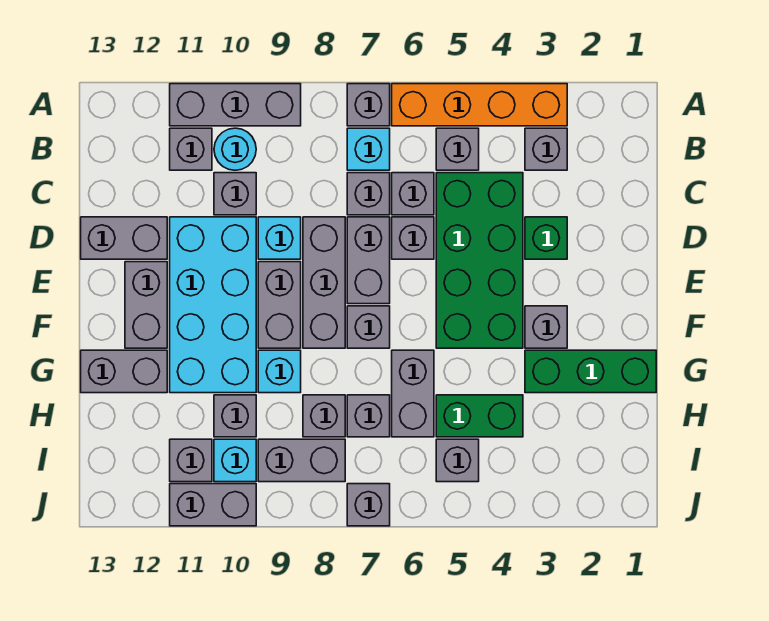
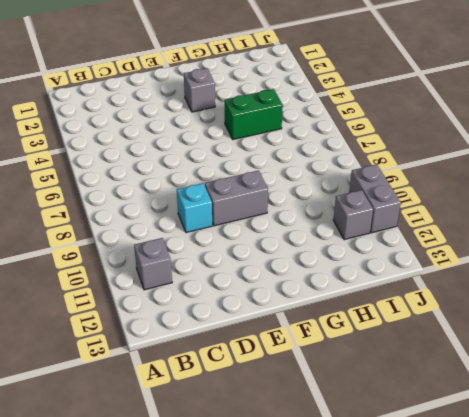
green brick G5:H5 level 1 -> green brick H4:H5 level 1
none -> orange brick A3:A6 level 1
none -> grey brick A7 level 1
none -> grey brick A9:A11 level 1
none -> grey brick B3 level 1

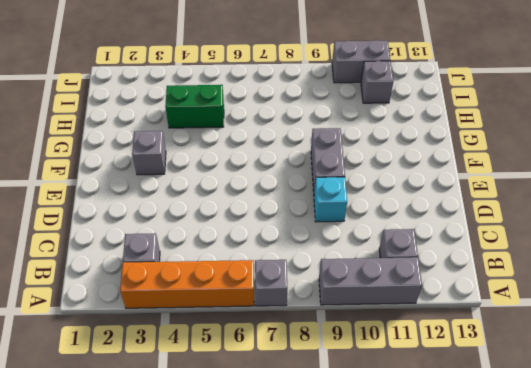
none -> grey brick B5 level 1
none -> cyan brick B7 level 1
none -> cyan round brick B10 level 1
none -> green brick C4:F5 level 1

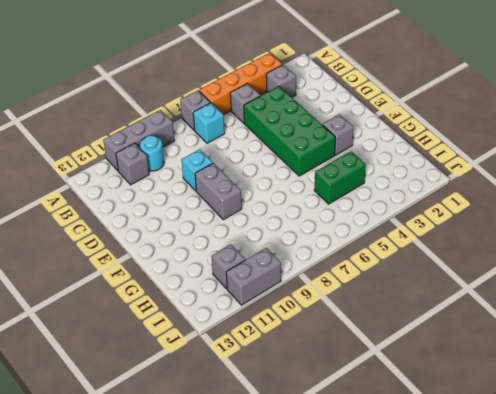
none -> grey brick C6 level 1
none -> grey brick C7 level 1
none -> grey brick C10 level 1
none -> green brick D3 level 1

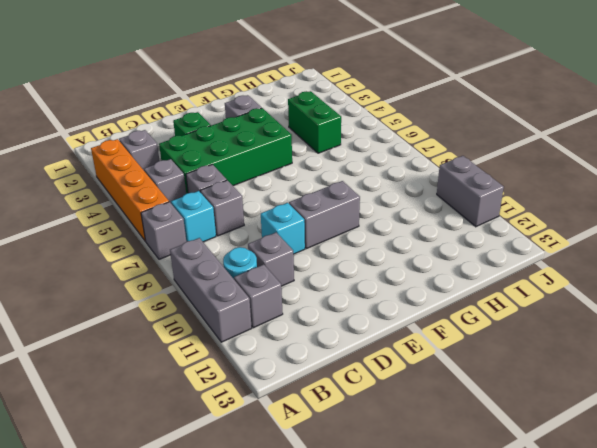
none -> grey brick D6 level 1
none -> grey brick D7:E7 level 1
none -> grey brick D8:F8 level 1
none -> cyan brick D10:G11 level 1

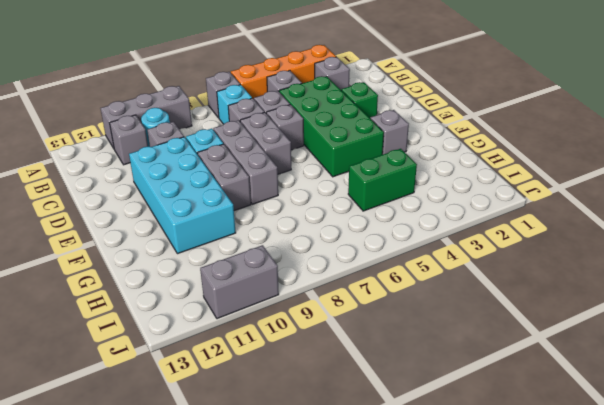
none -> grey brick D12:D13 level 1
none -> grey brick E12:F12 level 1
none -> grey brick F7 level 1
none -> green brick G1:G3 level 1

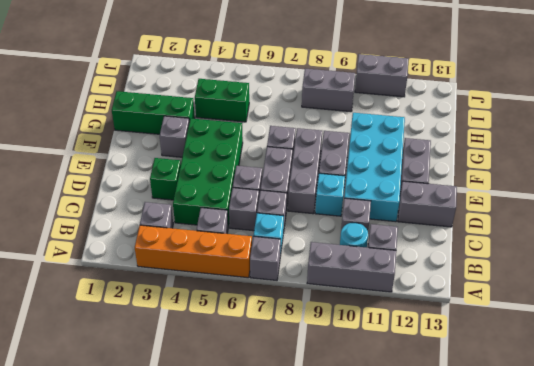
none -> grey brick G6:H6 level 1
none -> cyan brick G9 level 1
none -> grey brick G12:G13 level 1
none -> grey brick H7 level 1

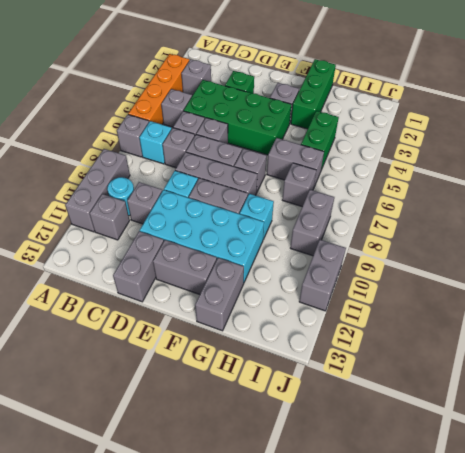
none -> grey brick H8 level 1
none -> grey brick H10 level 1
none -> grey brick I5 level 1
none -> cyan brick I10 level 1

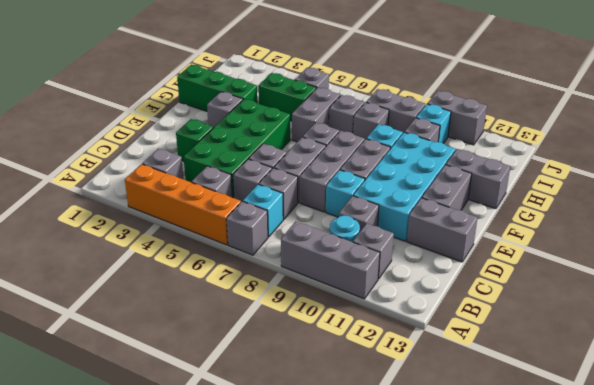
none -> grey brick I11 level 1
none -> grey brick J7 level 1

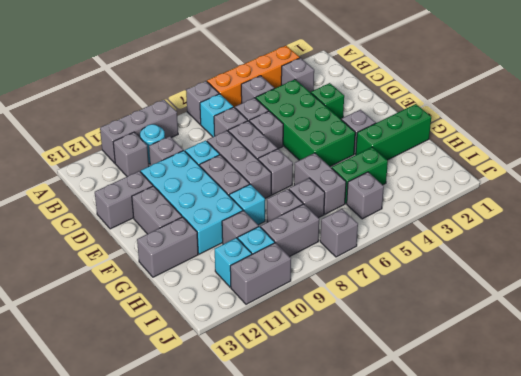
cyan brick I11 level 1 -> grey brick I11 level 1

